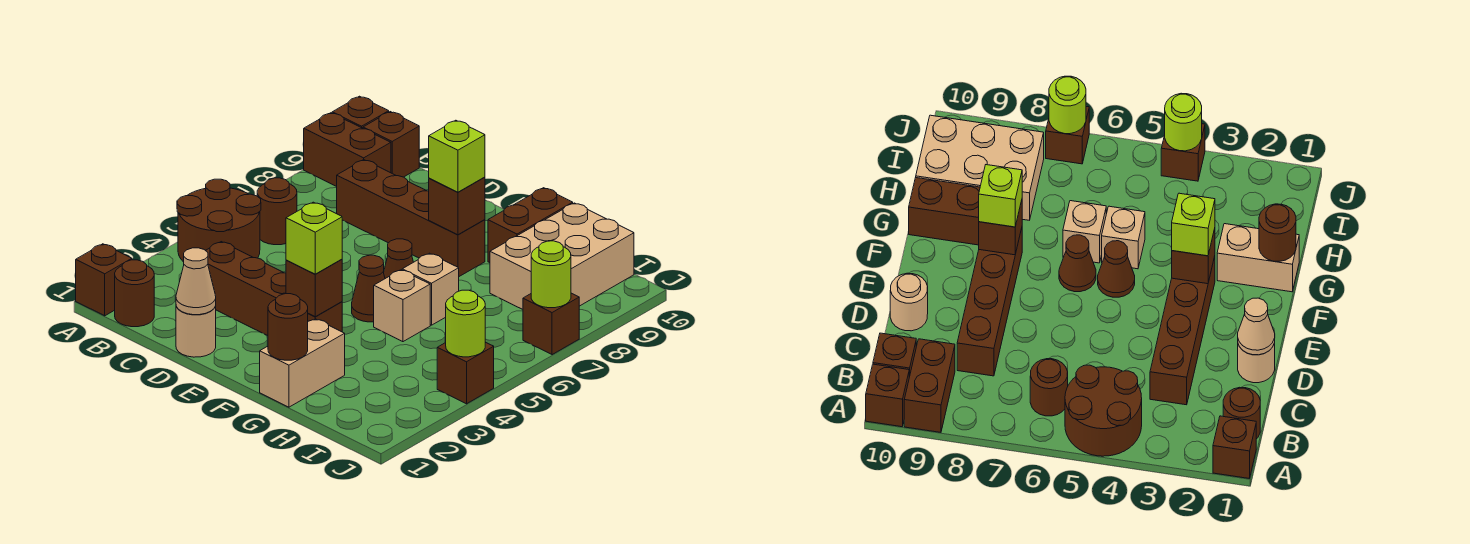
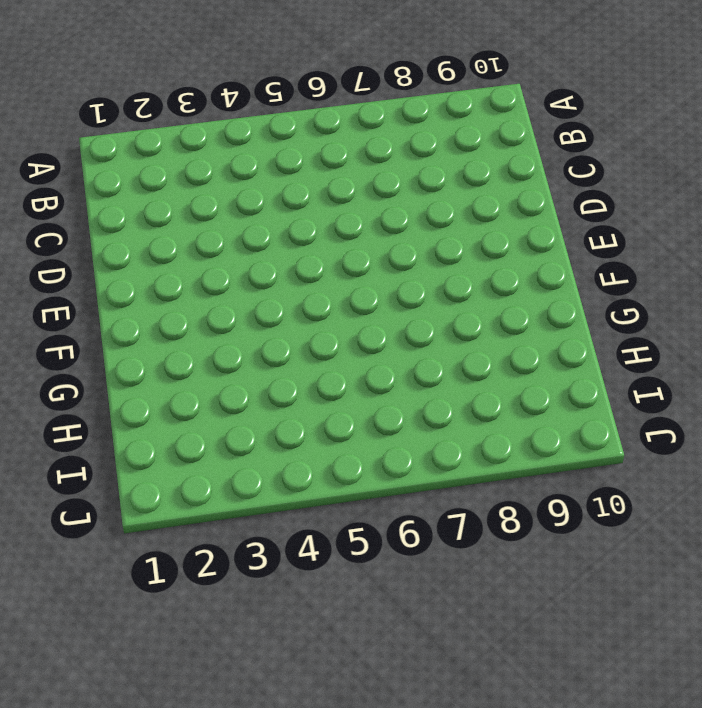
none -> brown brick A1 level 1
none -> brown round brick A4:B5 level 1
none -> brown brick A9:B9 level 1

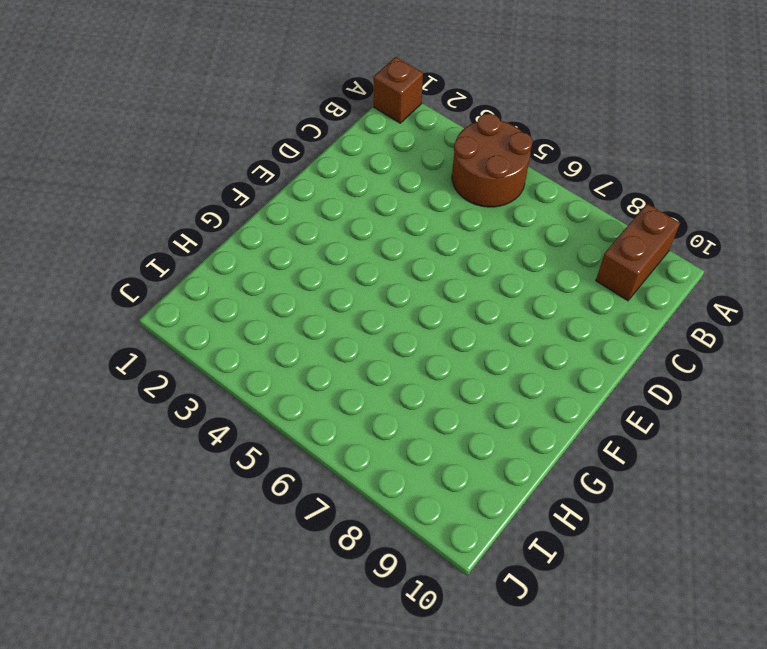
none -> brown brick A10 level 1
none -> brown round brick B1 level 1
none -> brown round brick B6 level 1

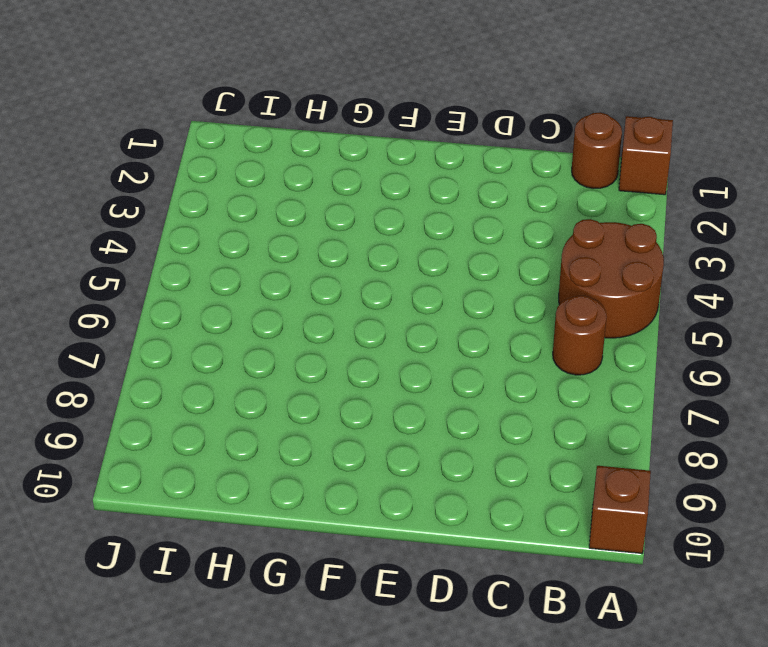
none -> brown brick A9:B9 level 1
none -> brown brick B10 level 1
none -> brown brick C3:F3 level 1

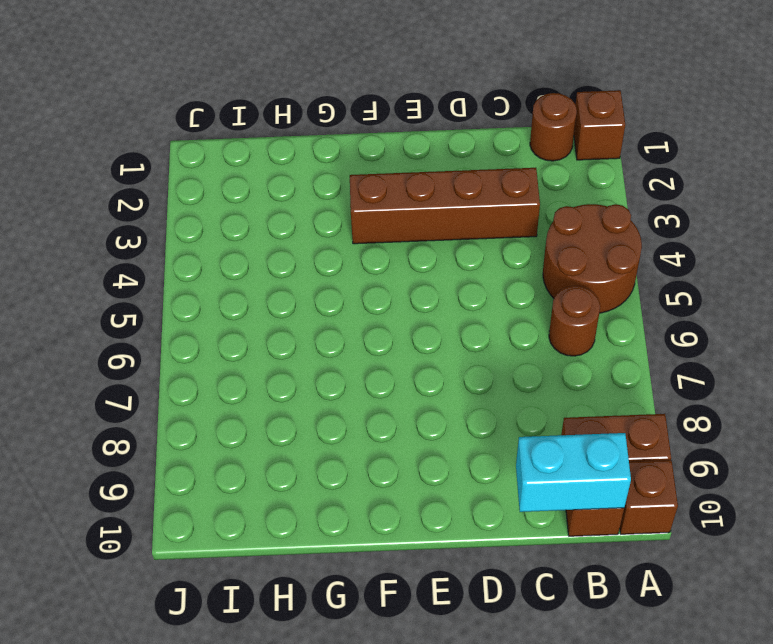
cyan brick B10:C10 level 2 -> none
none -> brown brick C8:F8 level 1
none -> tan round brick D1 level 1
none -> tan round brick D10 level 1

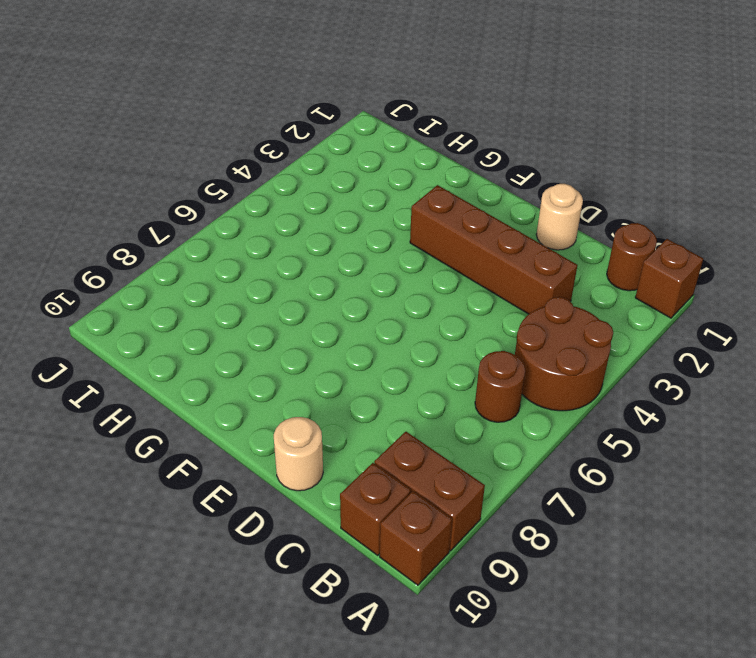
none -> brown brick C8:F8 level 1
none -> brown cone F5 level 1
none -> brown cone F6 level 1

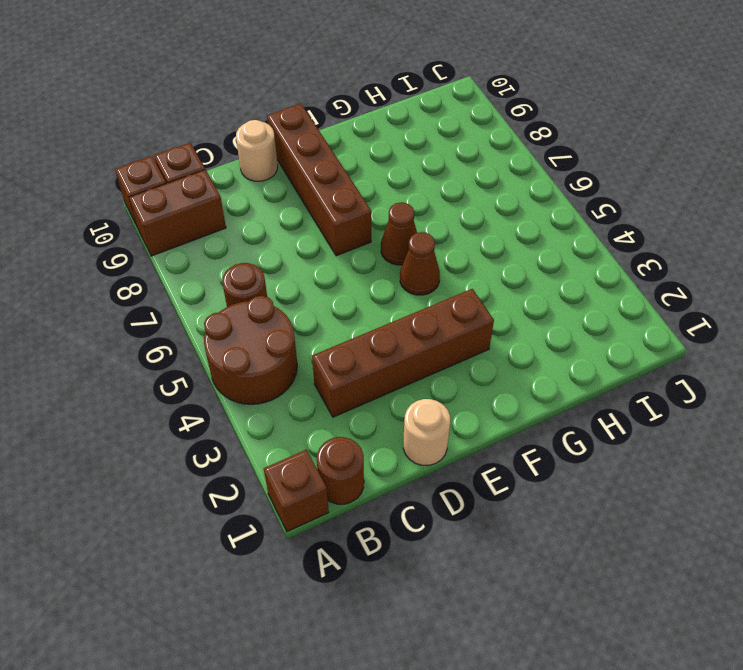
brown brick E7:E10 level 1 -> brown brick C8:F8 level 1
none -> tan brick G1:G2 level 1
none -> tan brick G5 level 1
none -> tan brick G6 level 1

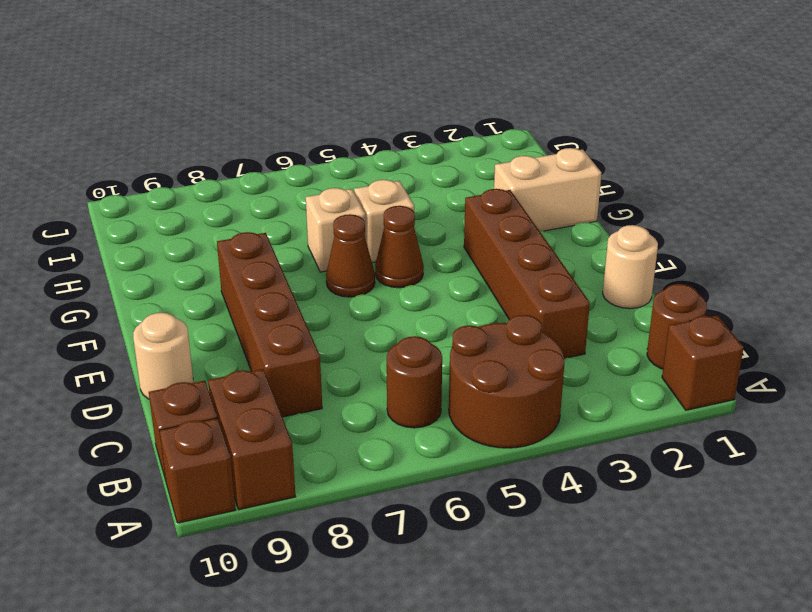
none -> brown brick G9:G10 level 1
none -> tan brick H8:I10 level 1
none -> brown brick J4 level 1

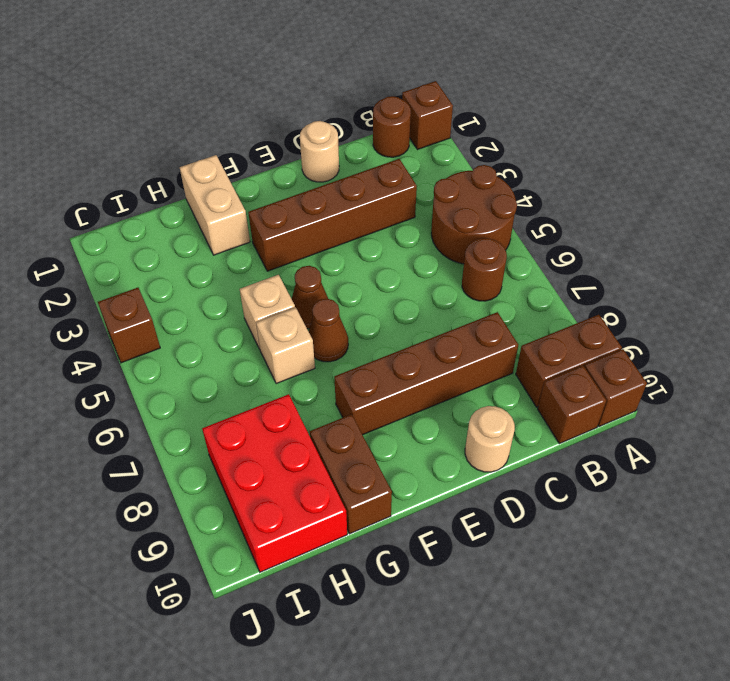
red brick H8:I10 level 1 -> tan brick H8:I10 level 1
none -> brown brick J7 level 1
none -> tan cone D1 level 2
none -> brown brick F3 level 2

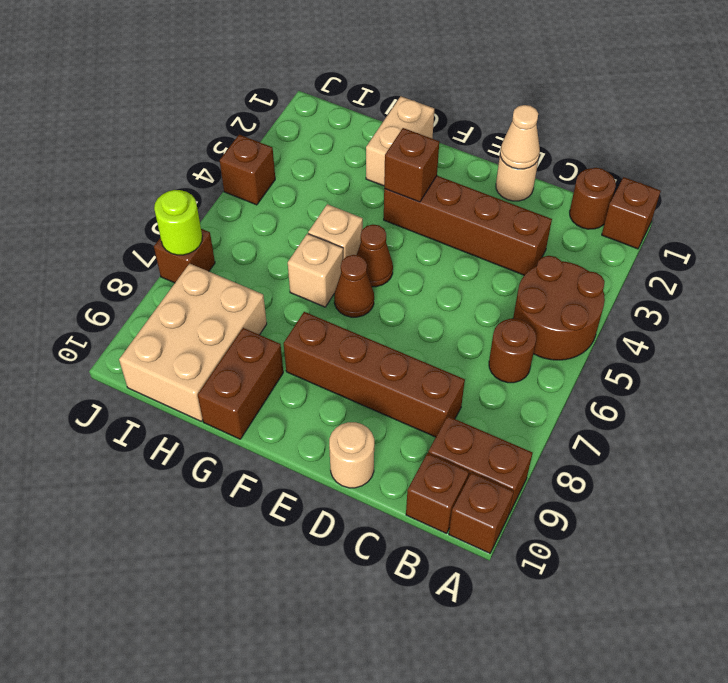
none -> brown brick F8 level 2
none -> brown round brick G1 level 2
none -> lime round brick J4 level 2

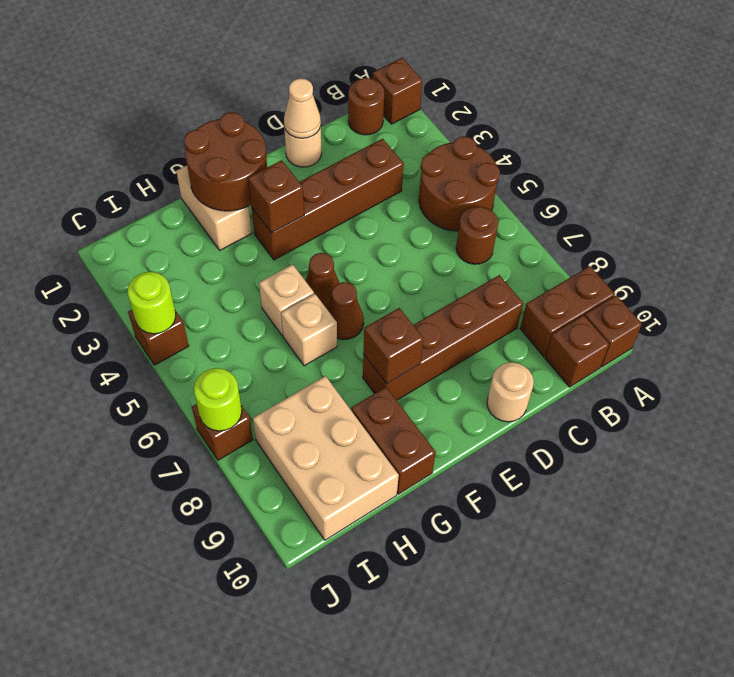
brown round brick F1:G2 level 2 -> brown round brick G1 level 2
none -> lime brick F3 level 3
none -> lime brick F8 level 3

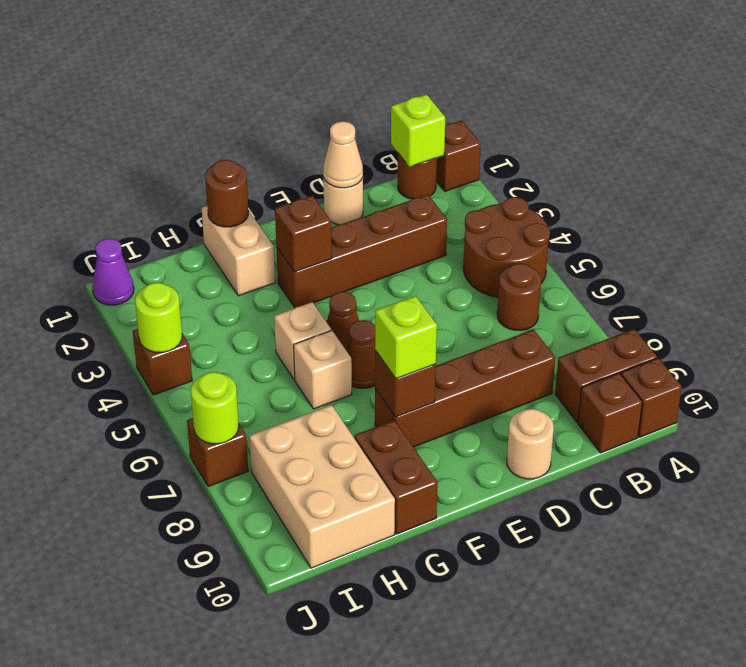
lime brick B1 level 2 -> lime brick F3 level 3
purple cone J1 level 1 -> none

